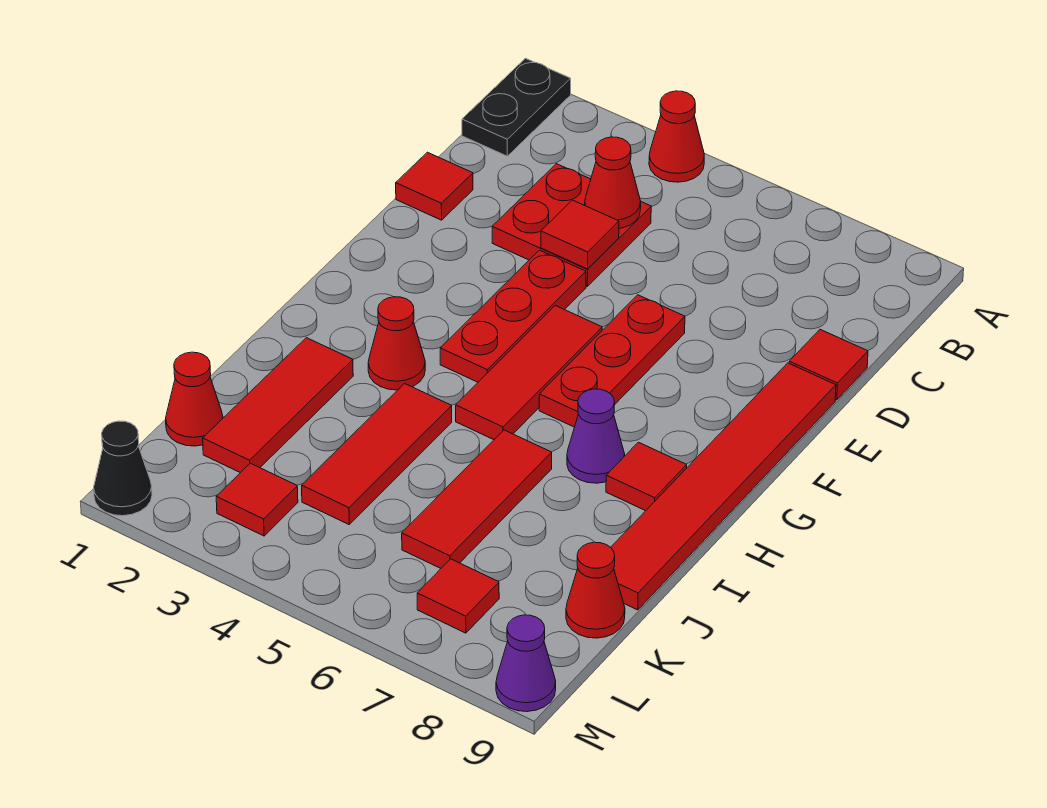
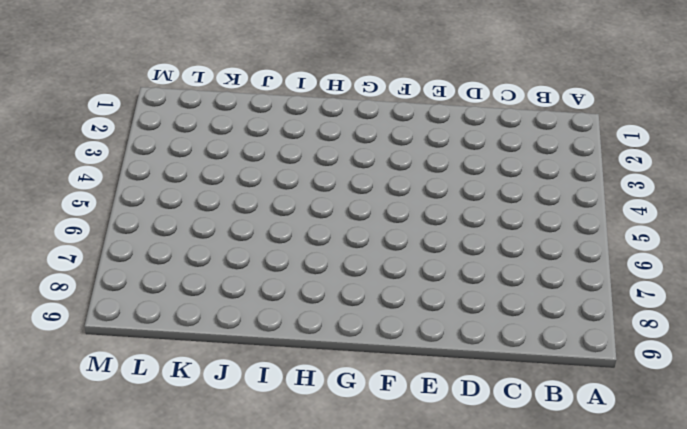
none -> black plate A1:B1 level 1
none -> red cone A4 level 1
none -> red plate C3:D4 level 1

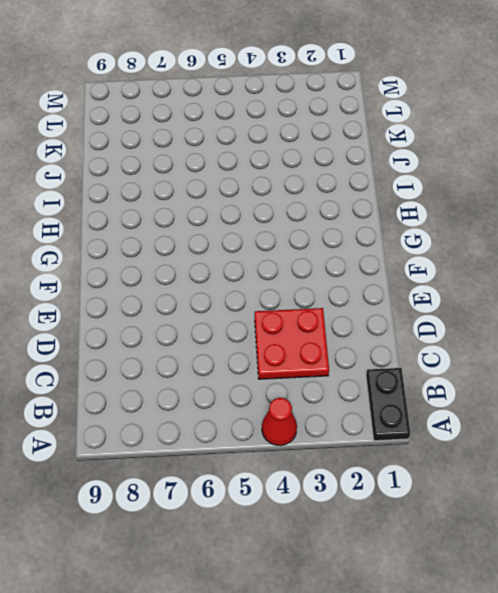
none -> red tile D1 level 1
none -> red tile D9 level 1
none -> red plate E4:G4 level 1

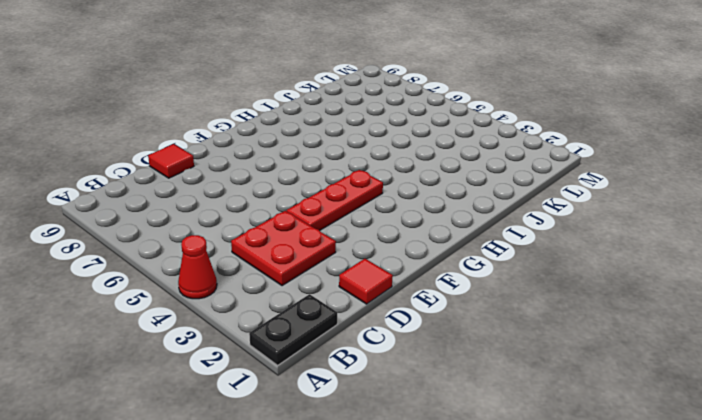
none -> red plate E6:G6 level 1
none -> red tile E9:J9 level 1
none -> red tile F5:H5 level 1

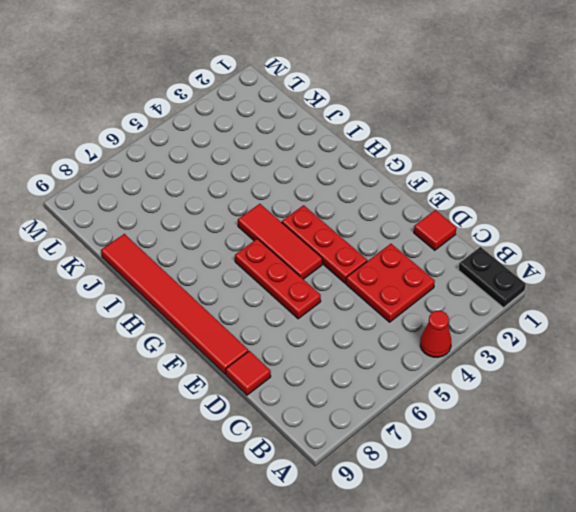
none -> red cone H3 level 1
none -> purple cone H7 level 1
none -> red tile H8 level 1

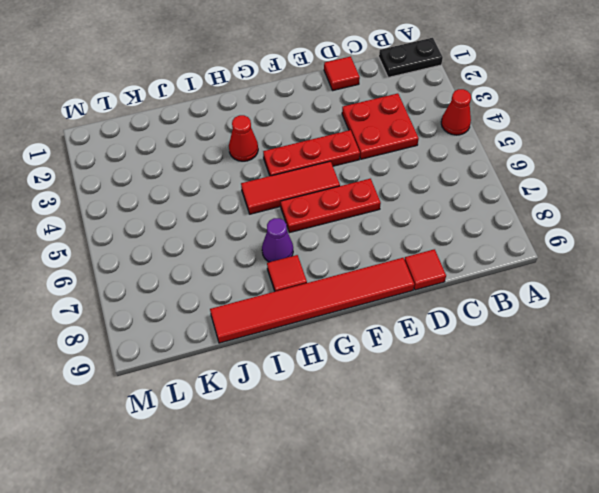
none -> red tile I2:K2 level 1
none -> red tile I4:K4 level 1
none -> red tile I6:K6 level 1

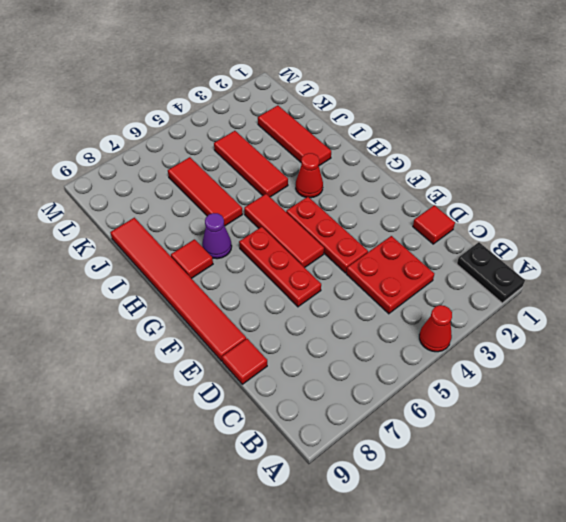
none -> red cone K1 level 1
none -> red cone K9 level 1
none -> red tile L3 level 1

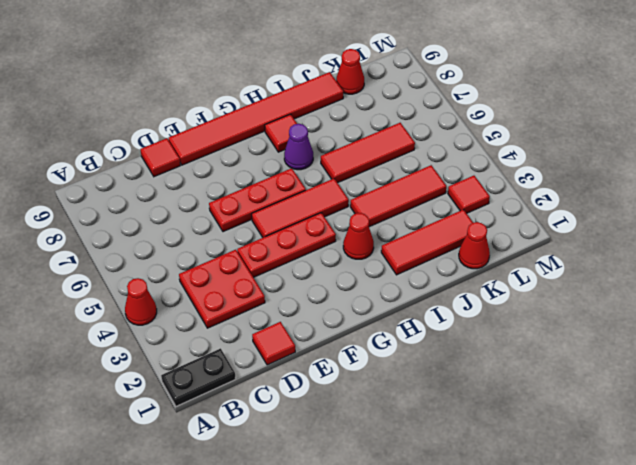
none -> red tile L7 level 1
none -> black cone M1 level 1
none -> purple cone M9 level 1

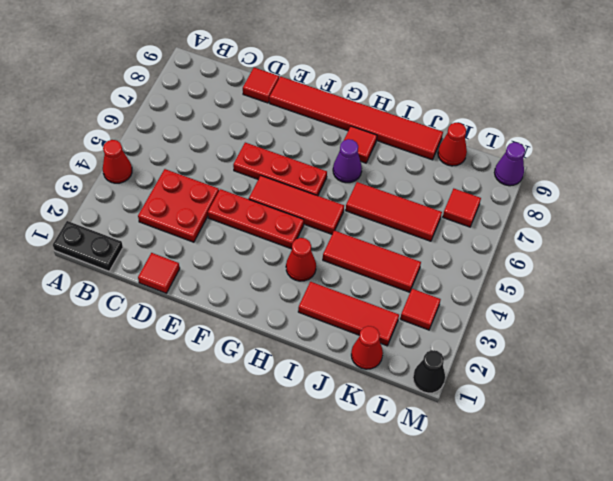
none -> red cone C4 level 2
none -> red tile D4 level 2

